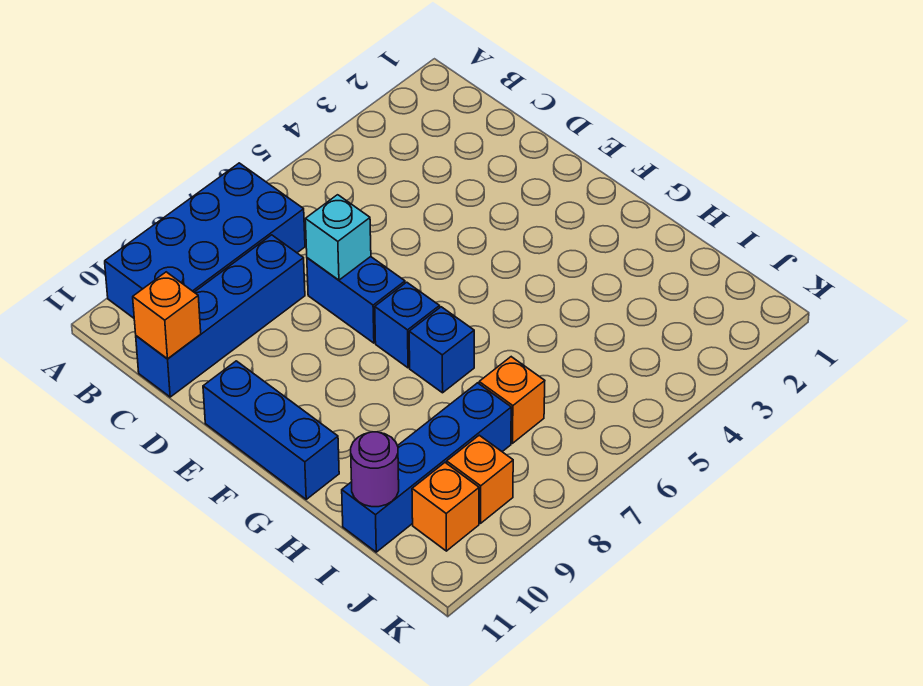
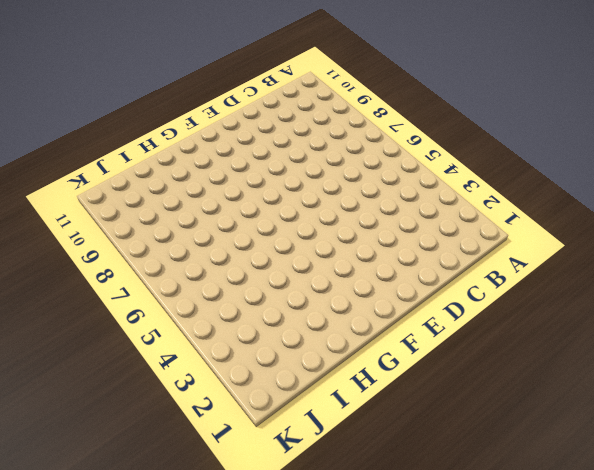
none -> blue brick A7:B10 level 1
none -> blue brick C8:C11 level 1
none -> blue brick D7:E7 level 1

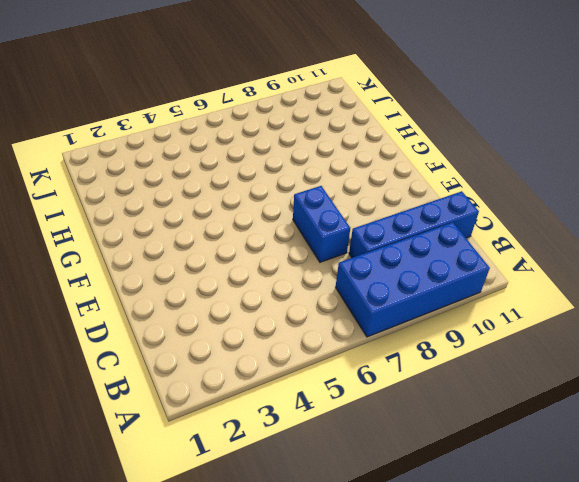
none -> blue brick E11:G11 level 1
none -> blue brick F7 level 1
none -> blue brick G7 level 1

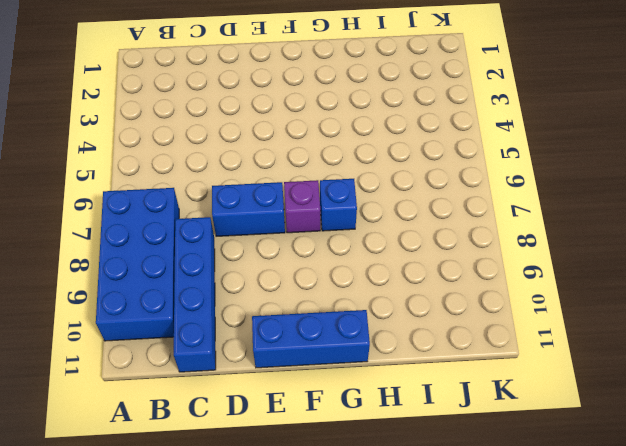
purple brick F7 level 1 -> blue brick F7 level 1
none -> orange brick I7 level 1
none -> blue brick I8:I11 level 1
none -> orange brick J9 level 1

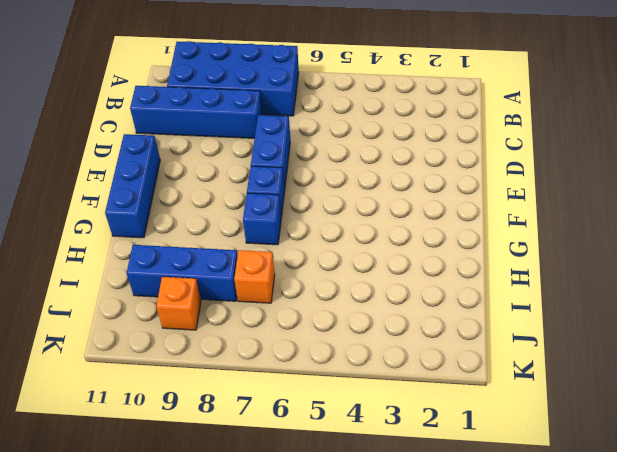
blue brick I8:I10 level 1 -> blue brick I8:I11 level 1
none -> orange brick J10 level 1
none -> orange brick C11 level 2
none -> cyan brick D7 level 2

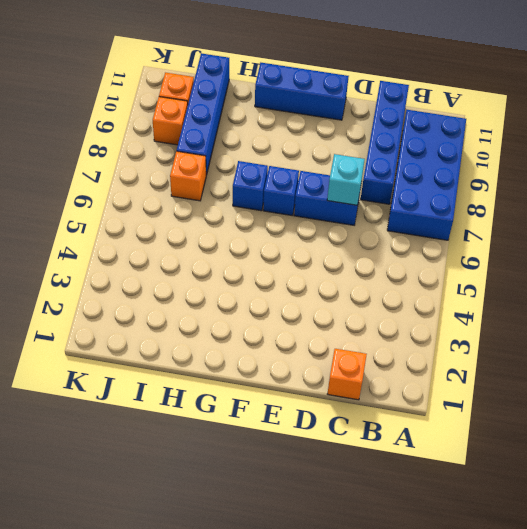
orange brick C1 level 1 -> orange brick C11 level 2
none -> purple round brick I11 level 2

